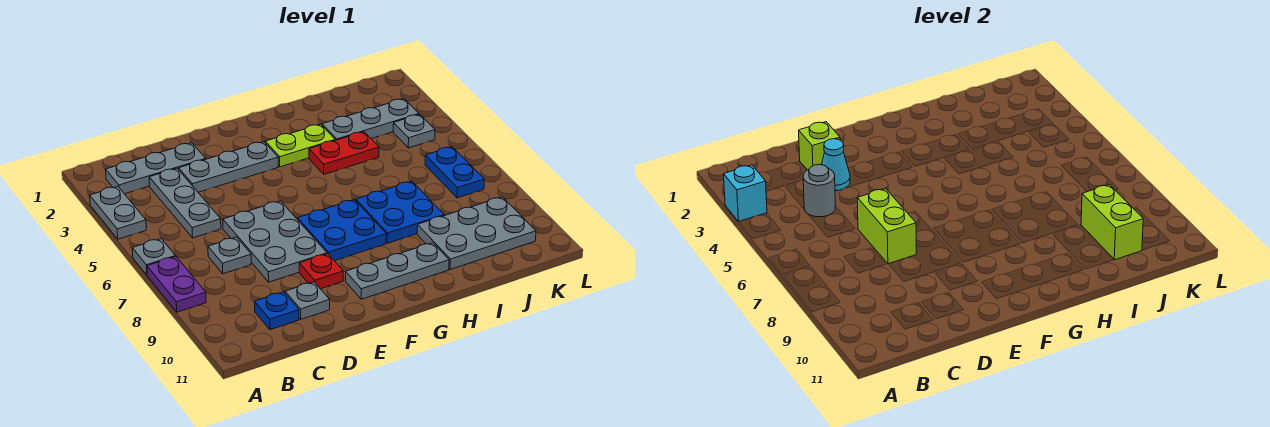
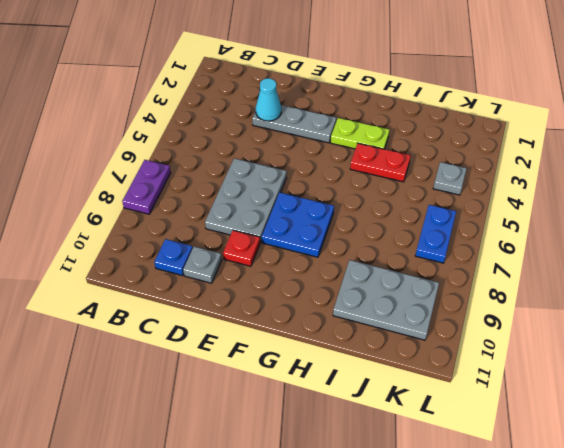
none -> grey plate A3:A4 level 1
none -> grey plate A6 level 1
none -> grey plate B2:D2 level 1

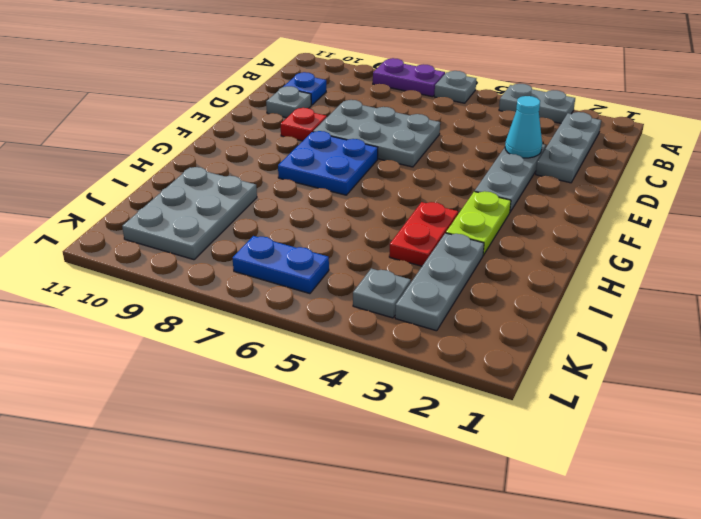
none -> grey plate C3:C5 level 1
none -> grey plate C7 level 1
none -> grey plate F10:H10 level 1

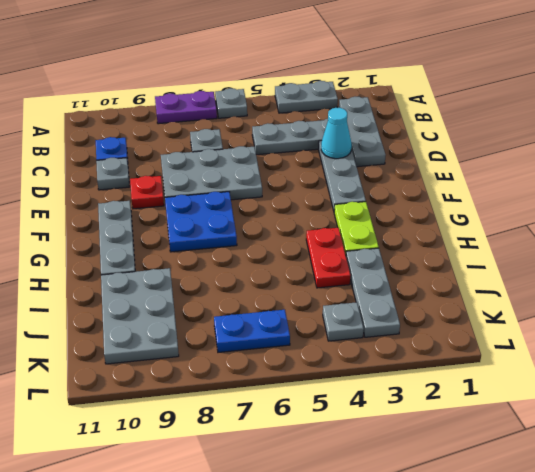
none -> blue plate H7:I8 level 1
none -> cyan brick A3 level 2
none -> grey round brick C4 level 2

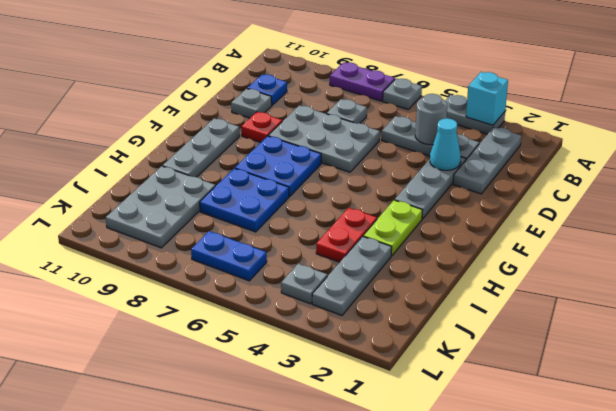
none -> lime brick D2 level 2
none -> lime brick D6:D7 level 2
none -> lime brick J9:J10 level 2

